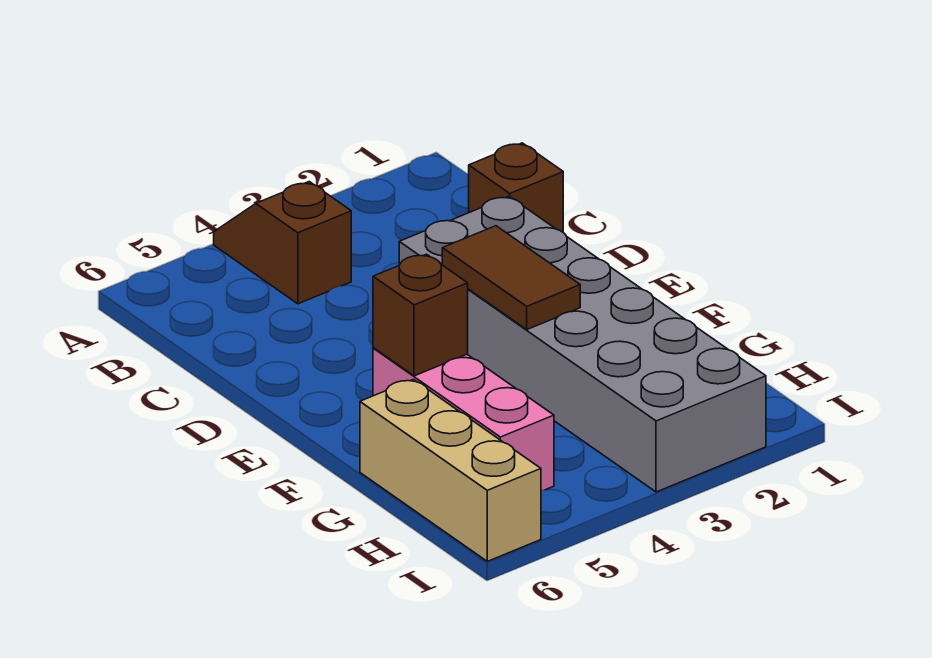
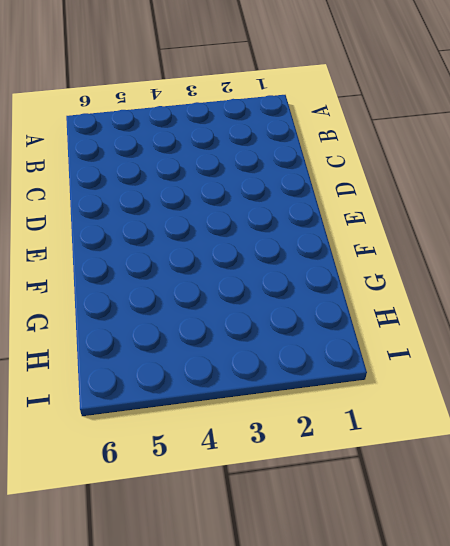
none -> brown slope A4:B4 level 1 top B
none -> brown brick C1 level 1

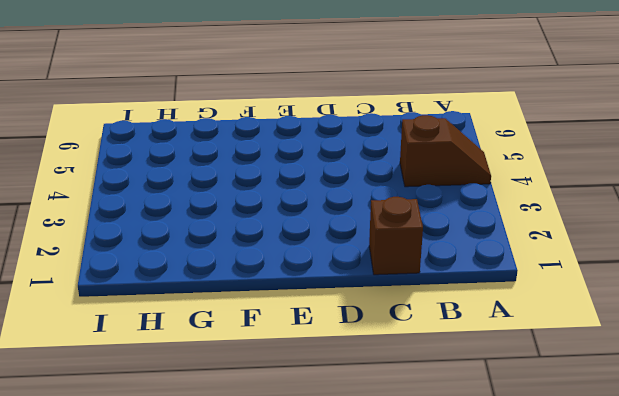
none -> grey brick D2:I3 level 1
none -> pink brick F5:H5 level 1

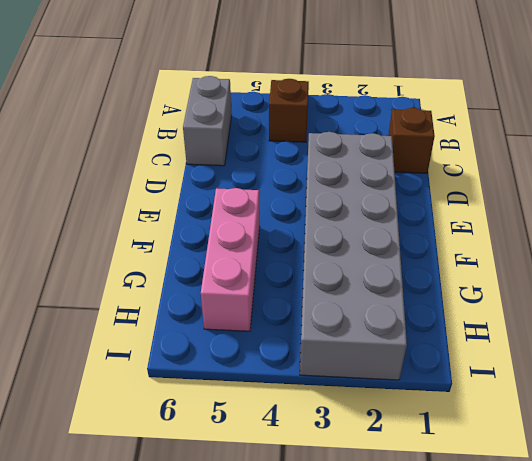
grey brick B6:C6 level 1 -> none
none -> tan brick G6:I6 level 1
none -> brown tile E3:F3 level 2

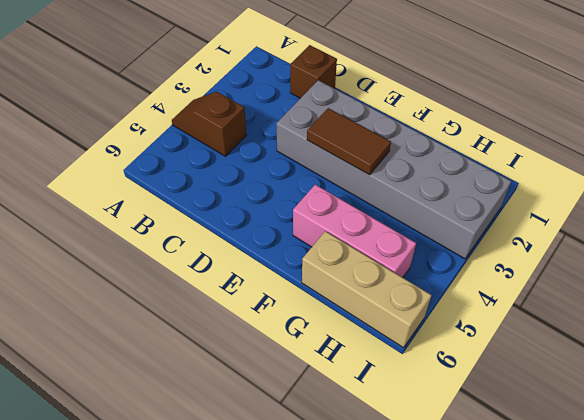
none -> brown brick F5 level 2

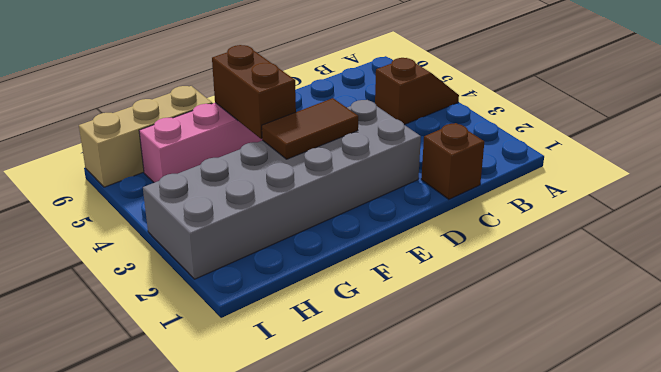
brown brick F4:F5 level 2 -> brown brick F5 level 2

